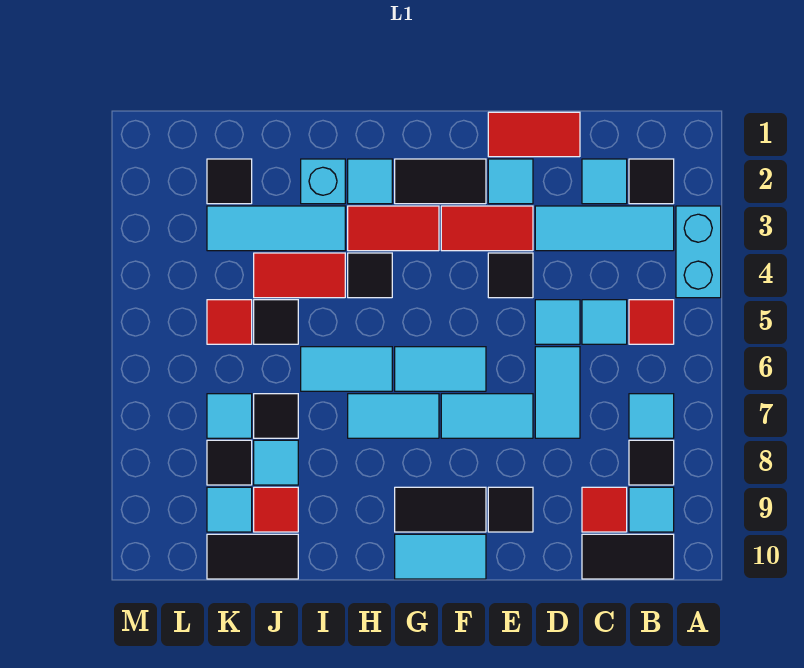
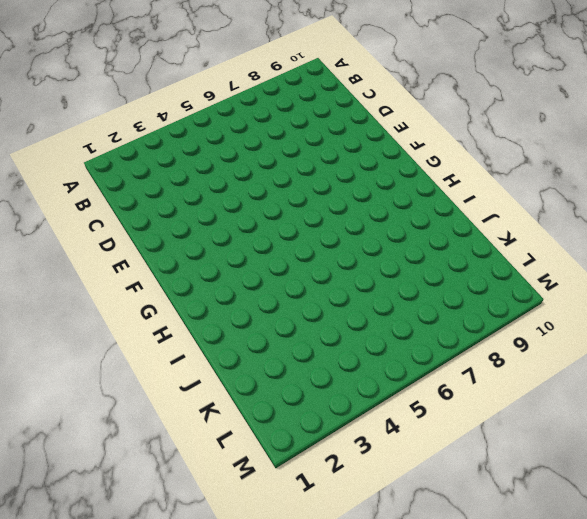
none -> cyan brick A3:A4 level 1
none -> black tile B2 level 1
none -> cyan tile B3:D3 level 1
none -> red tile B5 level 1

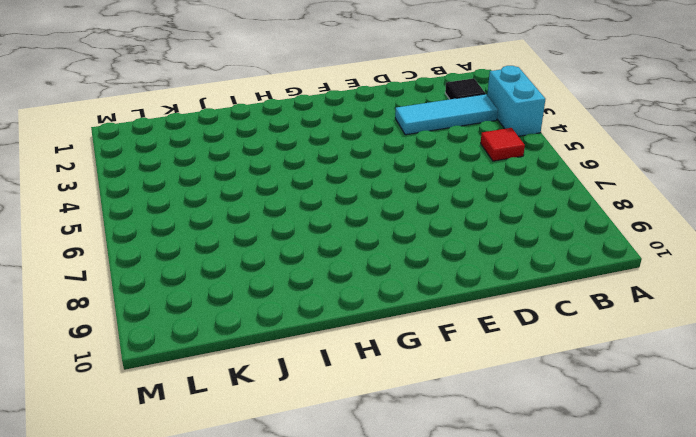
none -> cyan tile B7 level 1
none -> black tile B8 level 1
none -> cyan tile B9 level 1
none -> black tile B10:C10 level 1

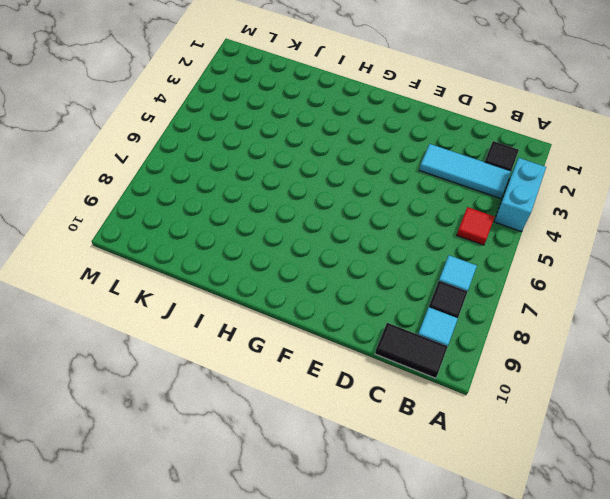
none -> cyan tile C2 level 1
none -> cyan tile C5 level 1
none -> red tile C9 level 1
none -> red tile D1:E1 level 1

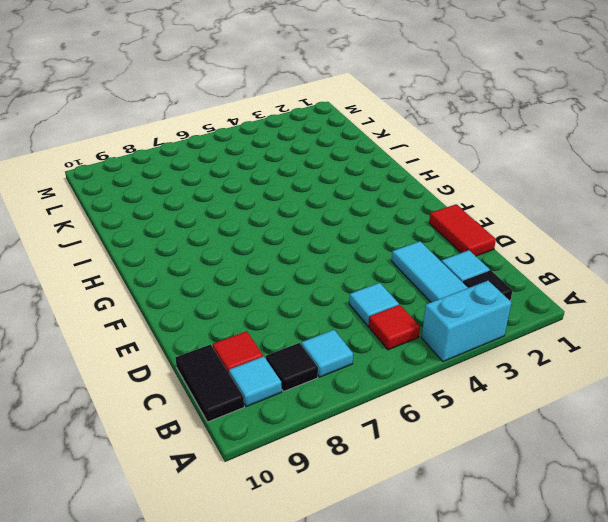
none -> cyan tile D5 level 1
none -> cyan tile D6:D7 level 1
none -> cyan tile E2 level 1
none -> red tile E3:F3 level 1

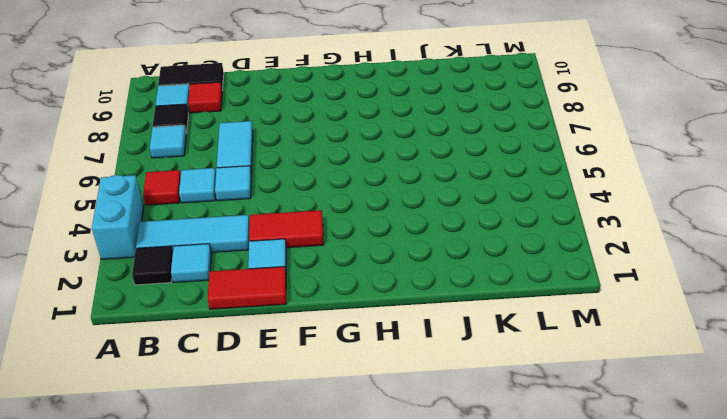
none -> black tile E4 level 1
none -> cyan tile E7:F7 level 1
none -> black tile E9 level 1
none -> black tile F2:G2 level 1

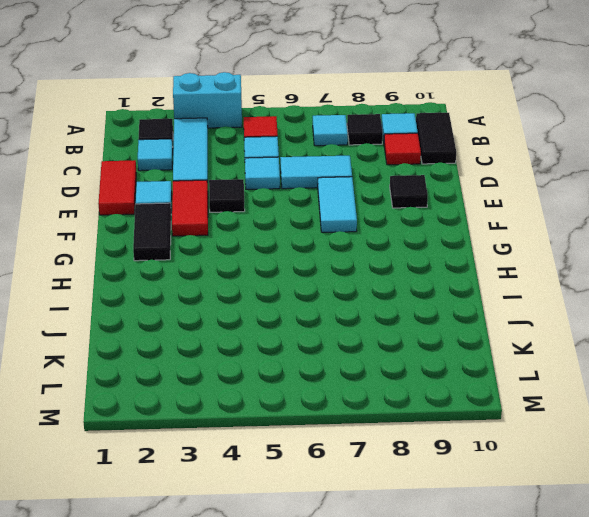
none -> cyan tile F6:G6 level 1
none -> black tile F9:G9 level 1
none -> cyan tile F10:G10 level 1
none -> red tile G3:H3 level 1

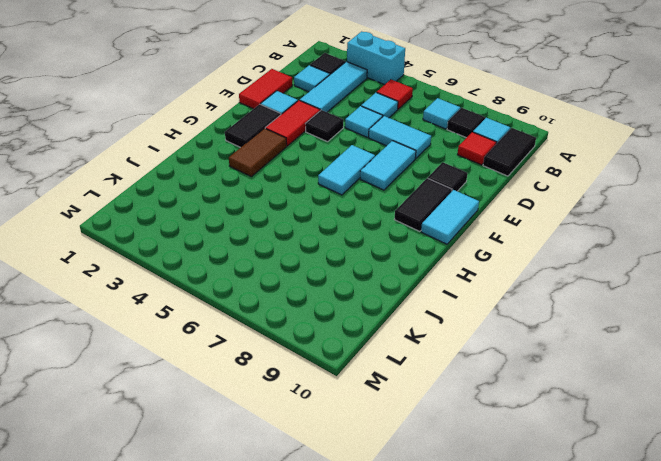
brown tile G3:H3 level 1 -> red tile G3:H3 level 1
none -> cyan tile G7:H7 level 1
none -> cyan tile H2 level 1
none -> black tile H4 level 1
none -> cyan tile H6:I6 level 1

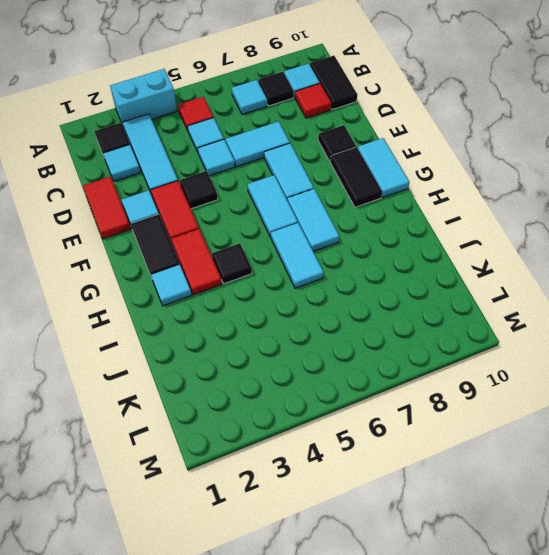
none -> cyan brick I2 level 1
none -> cyan tile I3:K3 level 1
none -> red tile I4:J4 level 1
none -> black tile J5 level 1

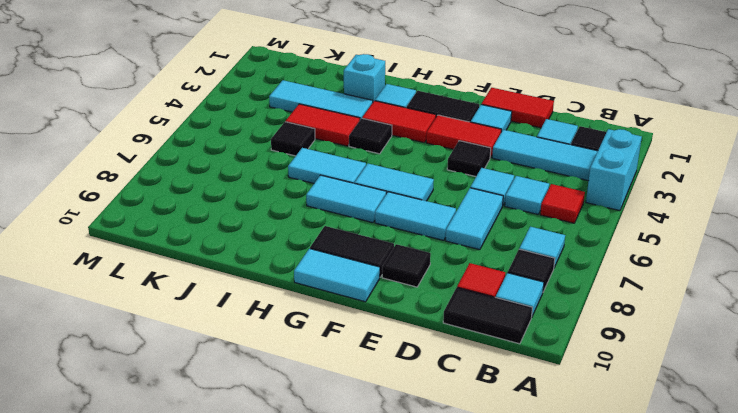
none -> black tile J7 level 1
none -> cyan tile J8 level 1
none -> red tile J9 level 1
none -> black tile J10:K10 level 1

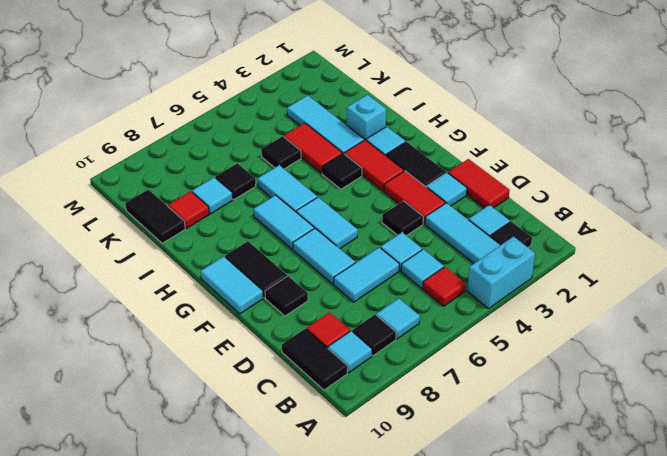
none -> black tile K2 level 1
none -> red tile K5 level 1
none -> cyan tile K7 level 1
none -> black tile K8 level 1

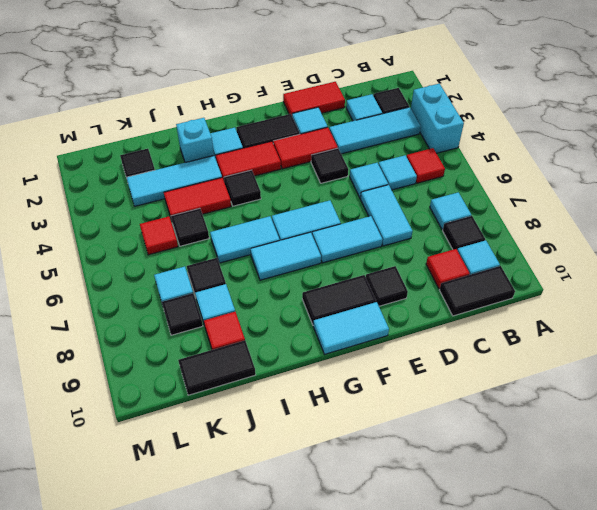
none -> cyan tile K9 level 1

